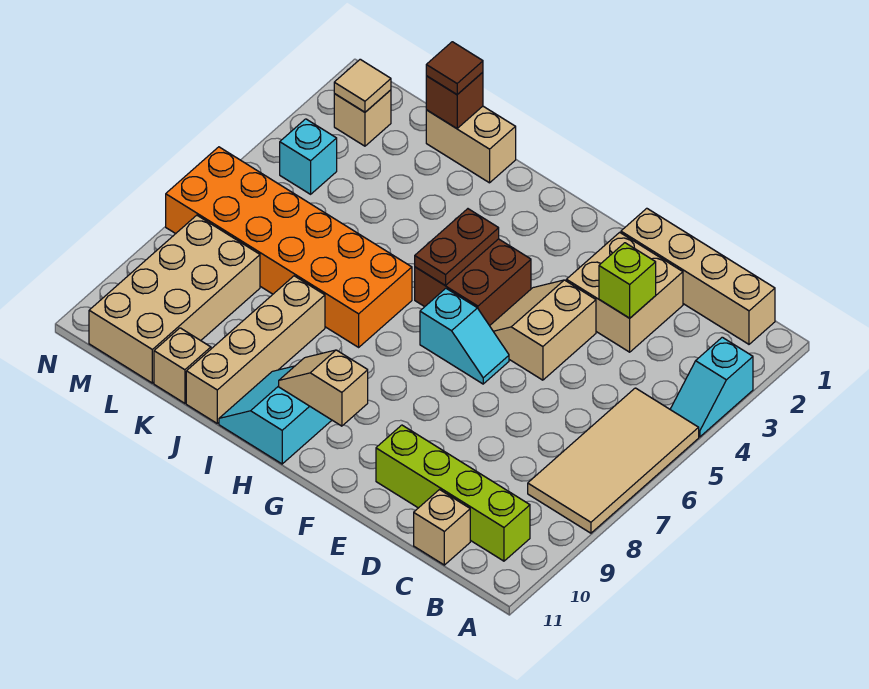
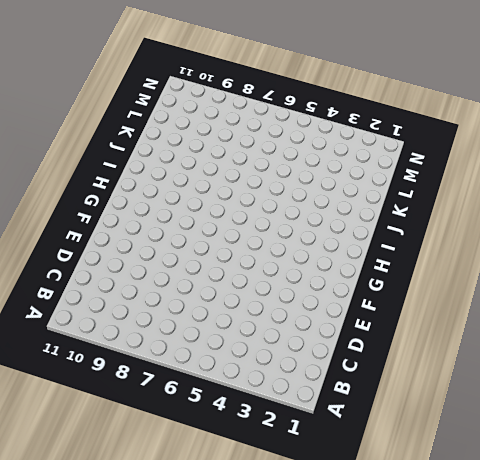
none -> cyan slope A3:A4 level 1 top 3
none -> tan tile A5:B8 level 1
none -> tan brick B1:E1 level 1

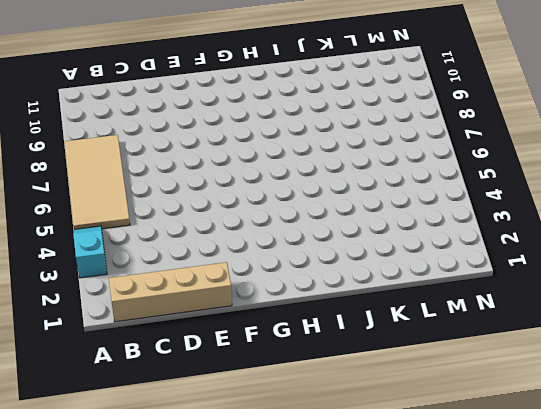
none -> lime brick B10:E10 level 1
none -> tan brick C11 level 1
none -> tan brick D2:E3 level 1

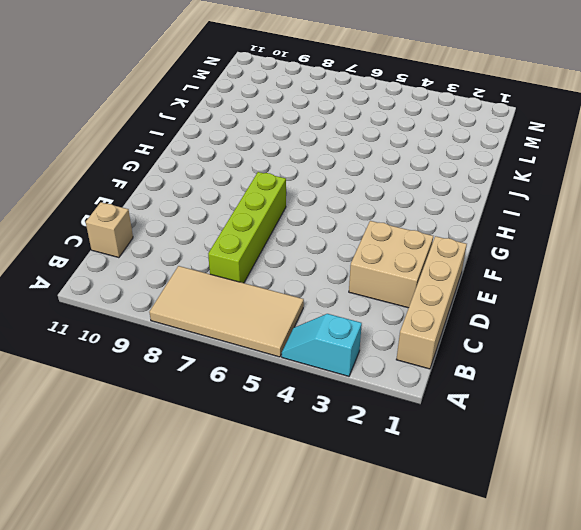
lime brick C7:F7 level 1 -> lime brick B10:E10 level 1
none -> tan slope E4:F5 level 1 top E
none -> cyan slope F6:G6 level 1 top G
none -> brown brick G4:H5 level 1

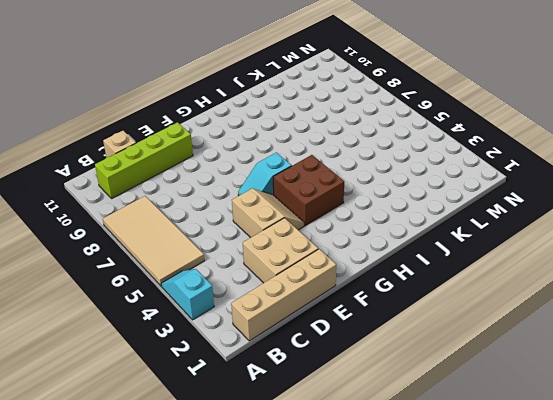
none -> cyan slope H10:I11 level 1 top H
none -> orange brick I6:N7 level 1
none -> tan brick J1:K1 level 1

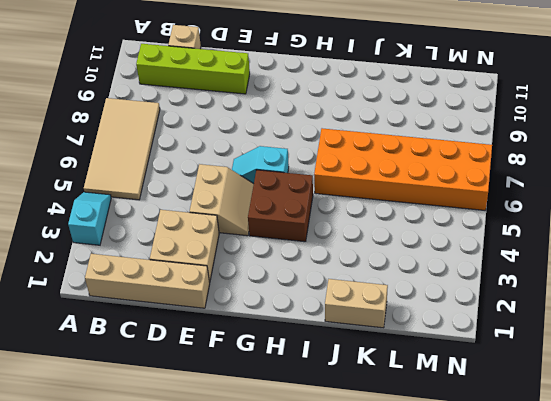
none -> cyan slope H10:I11 level 1 top H
none -> tan brick J8:J11 level 1
none -> tan brick K11 level 1

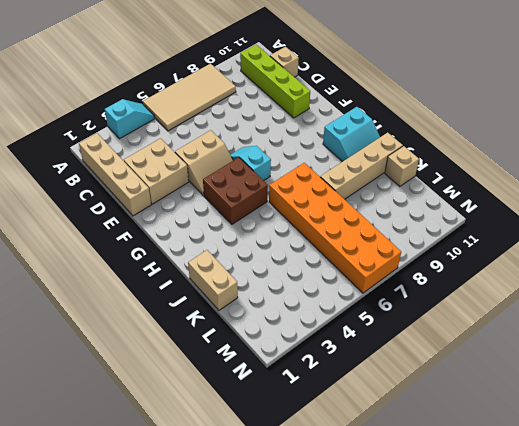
none -> tan brick L8:M11 level 1
none -> tan brick M2 level 1
none -> cyan brick M4 level 1

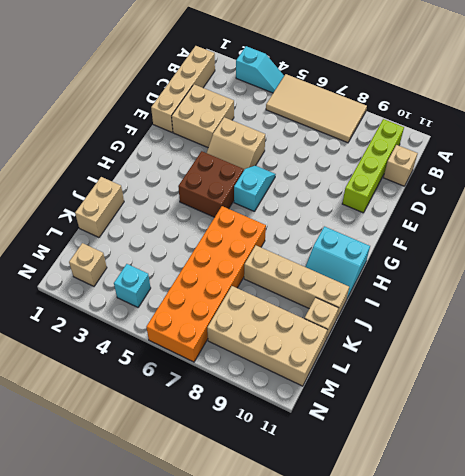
none -> lime brick D3 level 2
none -> tan slope G10:H10 level 2 top G
none -> brown plate H4:H5 level 2

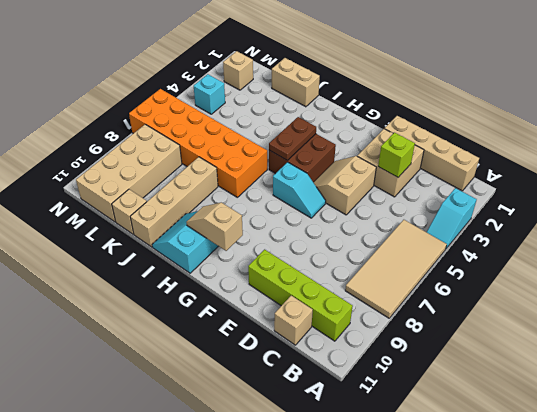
none -> brown brick K1 level 2
none -> tan tile M2 level 2
none -> brown tile K1 level 3

